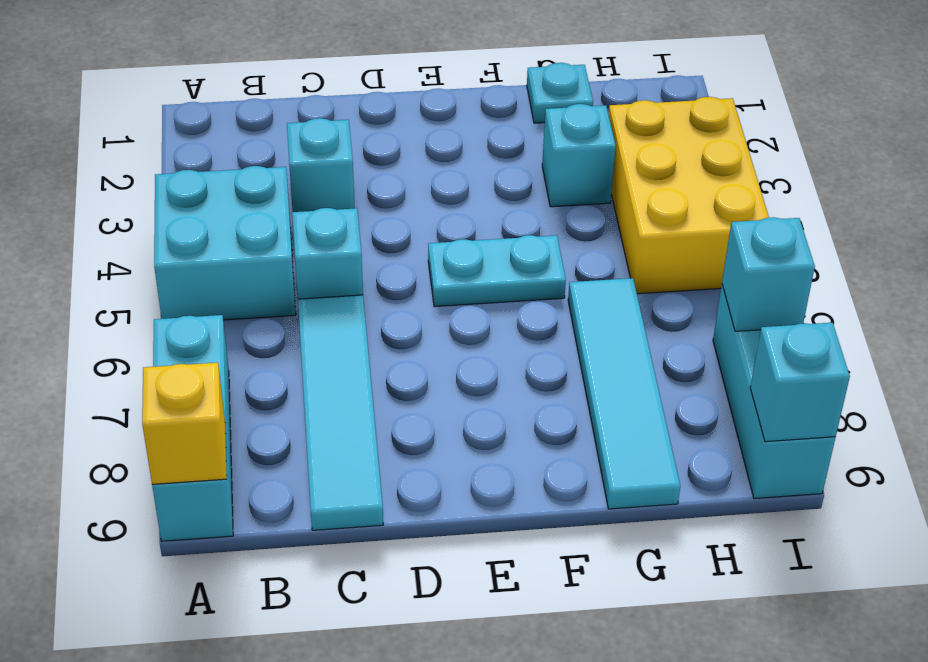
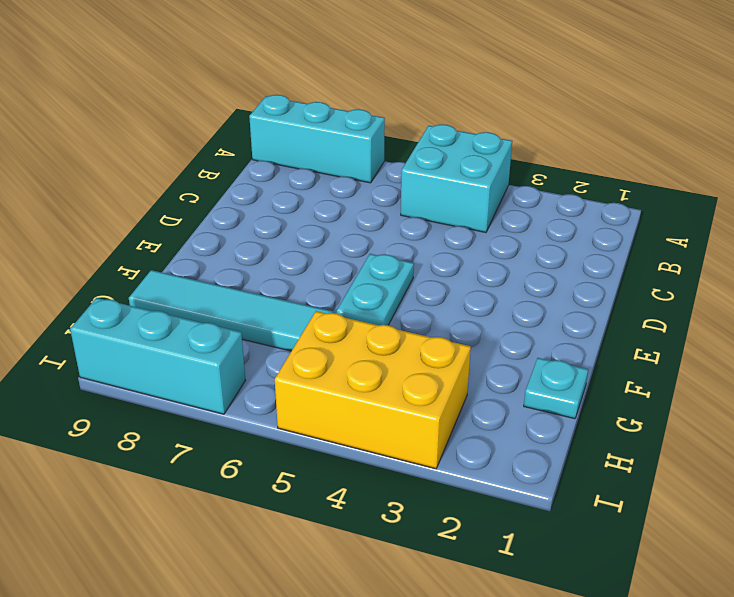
none -> cyan brick C3 level 1
none -> cyan brick C5 level 1
none -> cyan tile C6:C9 level 1

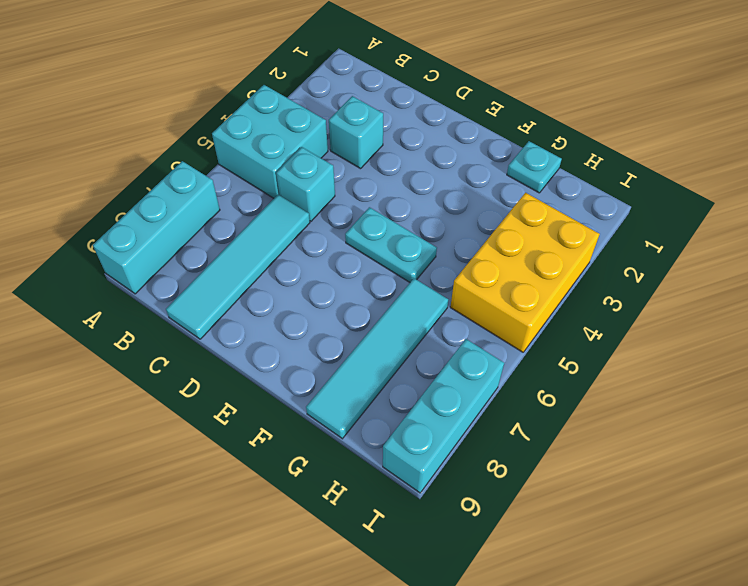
none -> cyan brick G3 level 1
none -> yellow brick A9 level 2
none -> cyan brick I7 level 2

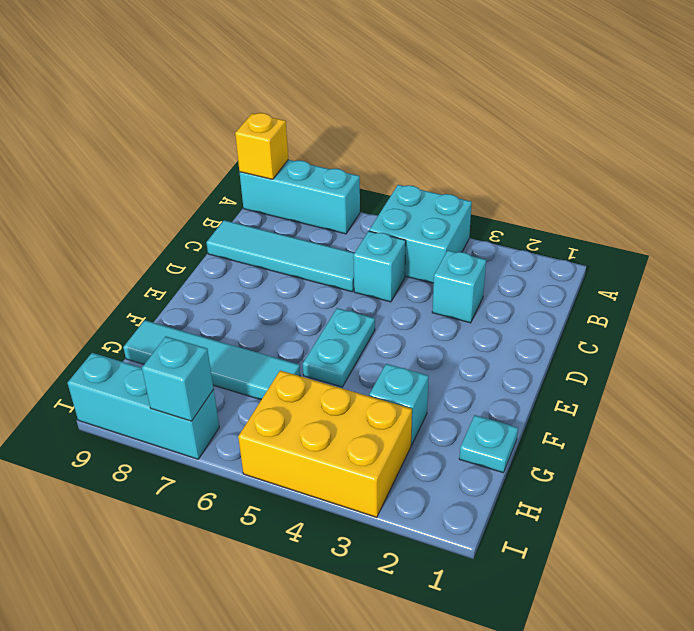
none -> cyan brick I9 level 2

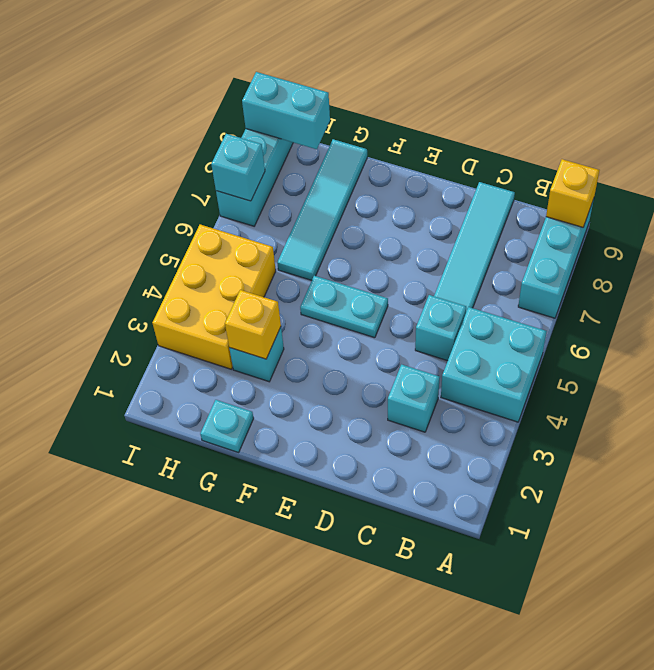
yellow brick G3 level 2 -> none
cyan brick H9:I9 level 2 -> cyan brick I9 level 2

